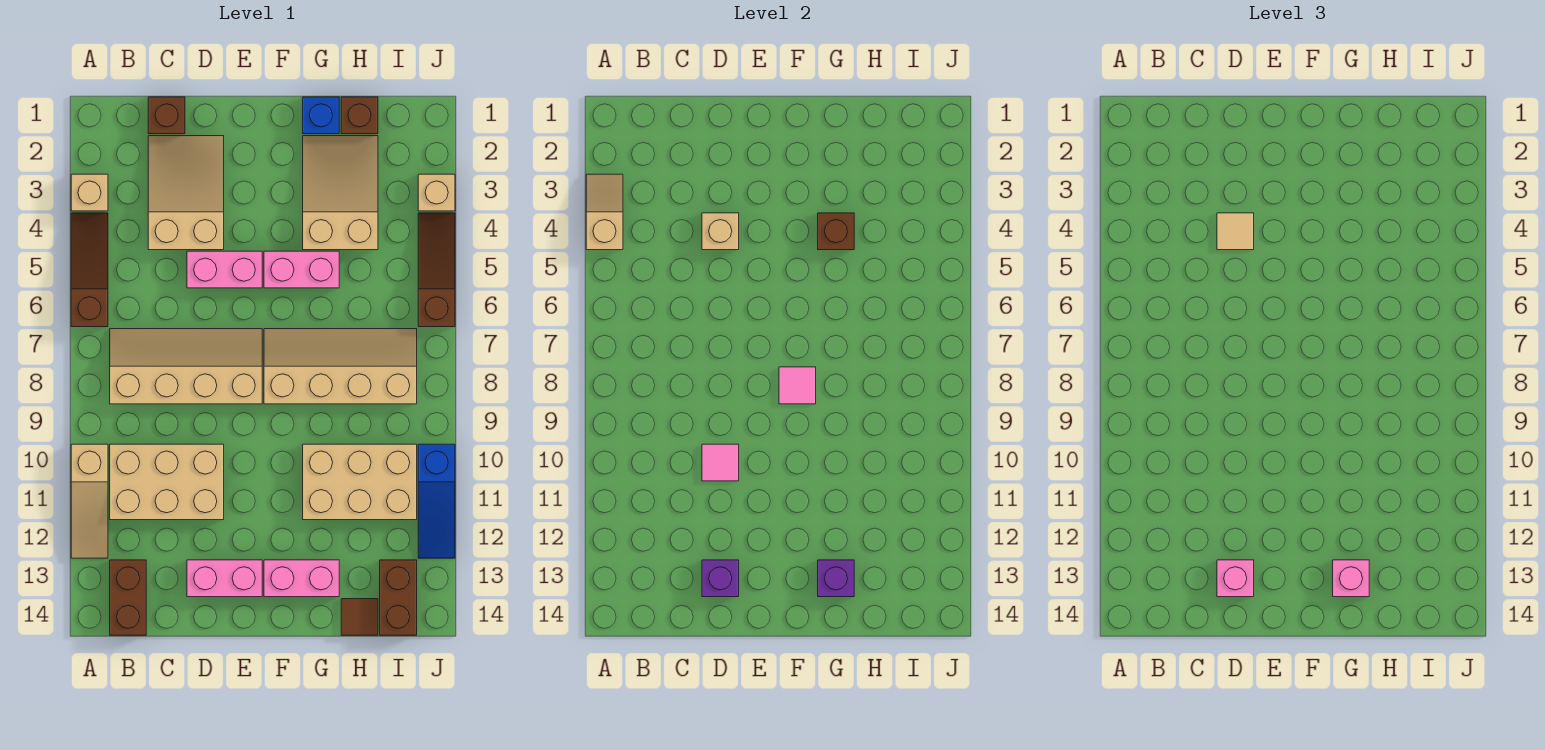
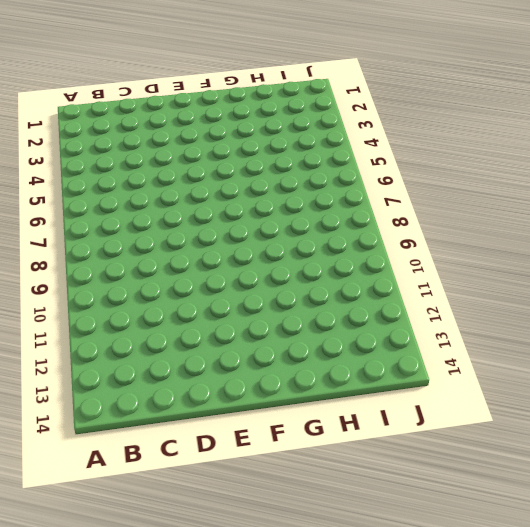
none -> tan brick A3 level 1
none -> brown slope A4:A6 level 1 top 6
none -> tan slope A10:A12 level 1 top 10
none -> tan slope B7:E8 level 1 top 8

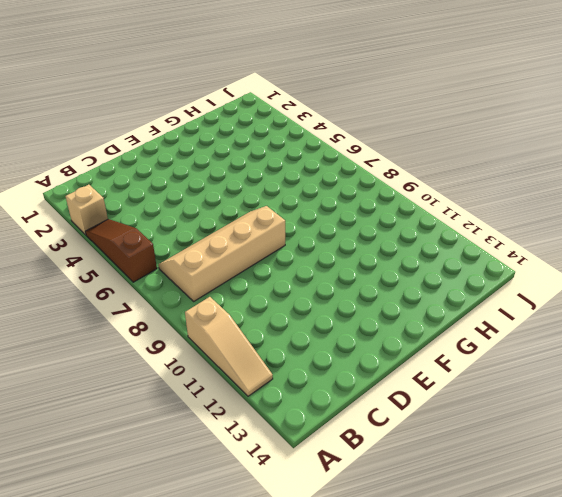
none -> tan brick B10:D11 level 1
none -> brown brick B13:B14 level 1
none -> brown brick C1 level 1
none -> tan slope C2:D4 level 1 top 4

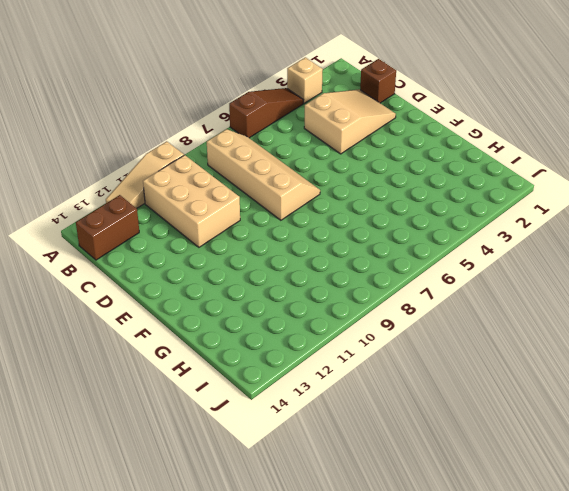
none -> pink brick D5:E5 level 1
none -> pink brick D13:E13 level 1
none -> pink brick F5:G5 level 1
none -> tan slope F7:I8 level 1 top 8

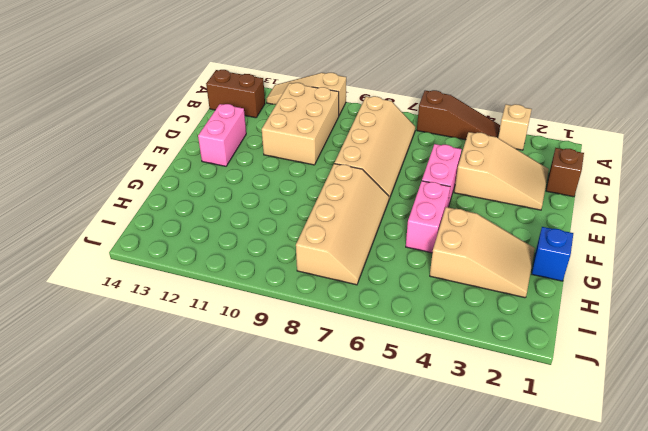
none -> pink brick F13:G13 level 1
none -> tan brick G10:I11 level 1
none -> brown brick H1 level 1
none -> brown tile H14 level 1

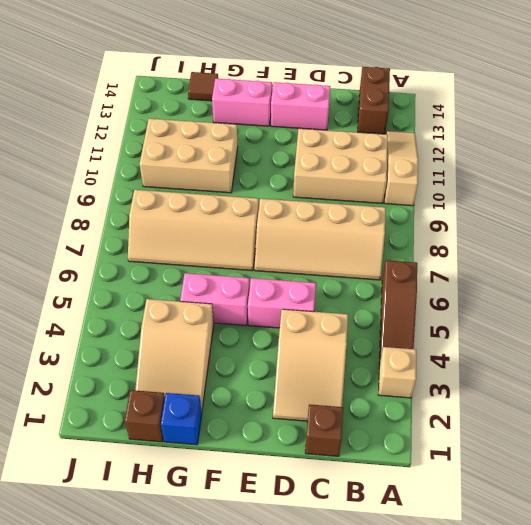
none -> brown brick I13:I14 level 1
none -> tan brick J3 level 1
none -> brown slope J4:J6 level 1 top 6
none -> blue slope J10:J12 level 1 top 10

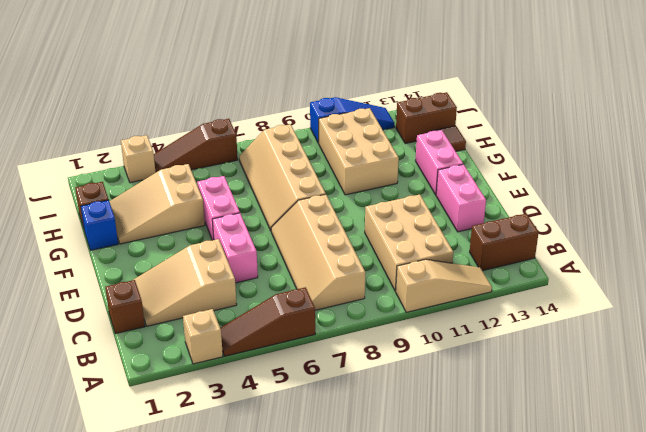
none -> tan slope A3:A4 level 2 top 4
none -> tan brick D4 level 2
none -> pink tile D10 level 2
none -> purple brick D13 level 2

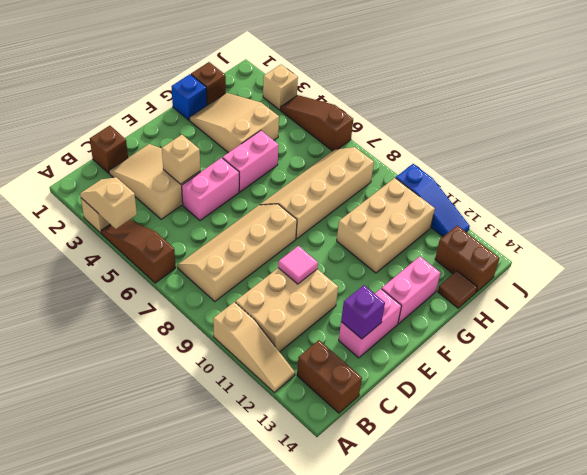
none -> pink tile F8 level 2
none -> brown brick G4 level 2
none -> purple brick G13 level 2
none -> tan tile D4 level 3

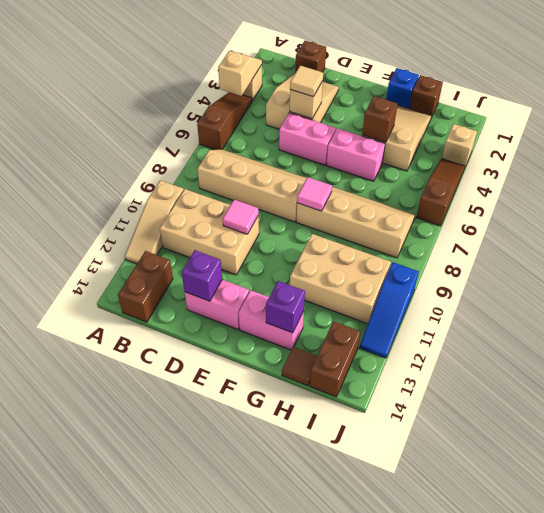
none -> pink brick D13 level 3
none -> pink brick G13 level 3

